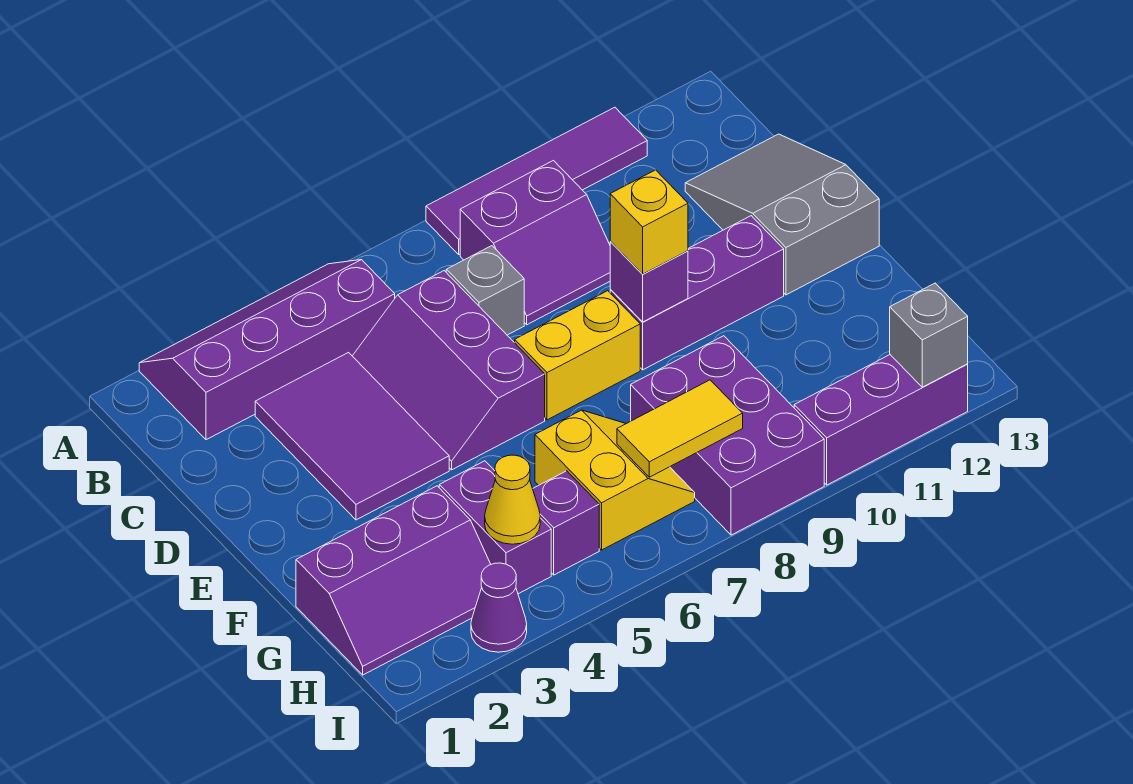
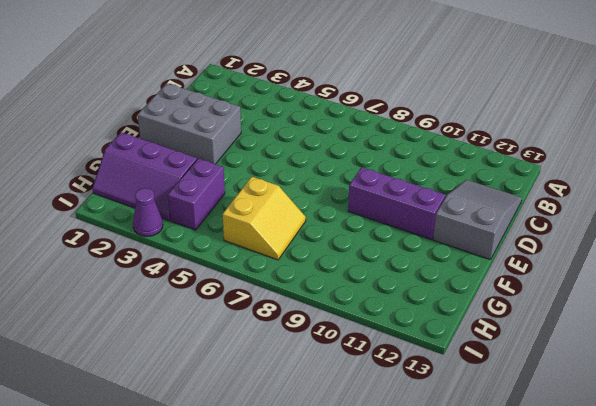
grey brick D1:E3 level 1 -> purple tile C3:E4 level 1
none -> purple slope A2:B5 level 1 top B
none -> purple tile A8:A11 level 1
none -> purple slope B8:C9 level 1 top B

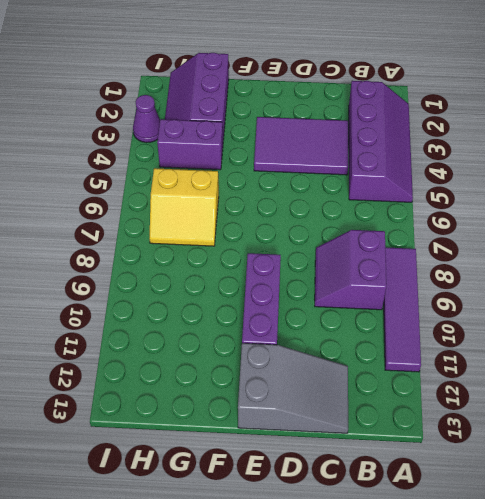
none -> purple slope C5:E6 level 1 top 6
none -> grey brick C7 level 1
none -> yellow brick E7:E8 level 1

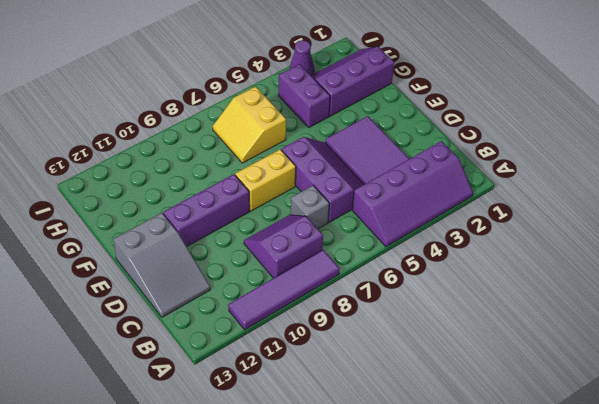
none -> purple brick G8:I9 level 1
none -> purple brick H5 level 1
none -> purple brick I10:I12 level 1

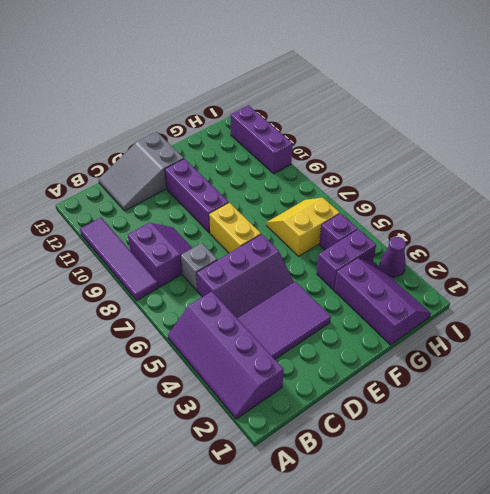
none -> purple brick G8:I9 level 1
none -> purple brick E9 level 2
none -> yellow cone H4 level 2

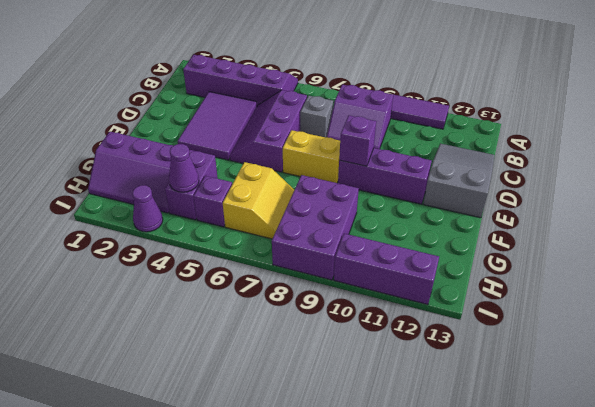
purple cone H4 level 2 -> yellow cone H4 level 2
none -> yellow tile H7:H8 level 2
none -> grey brick I12 level 2
none -> yellow brick E9 level 3

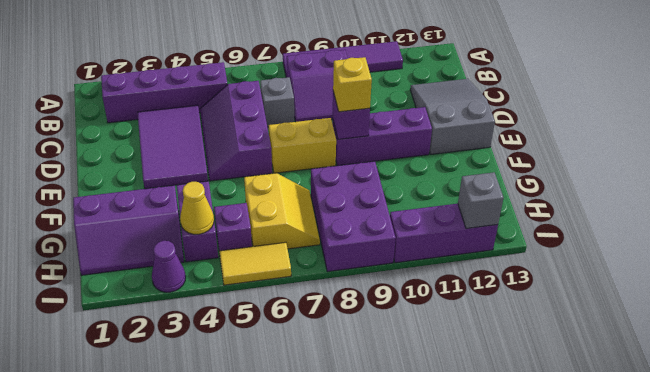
yellow tile I5:I6 level 1 -> yellow tile H7:H8 level 2

